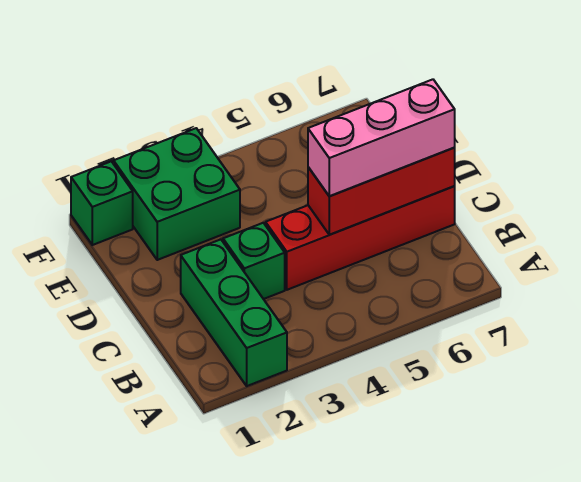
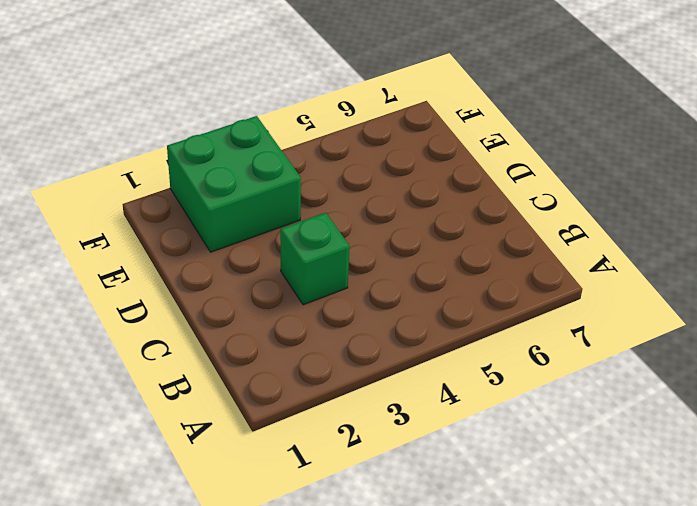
none -> green brick A2:C2 level 1
none -> red brick C4:C7 level 1

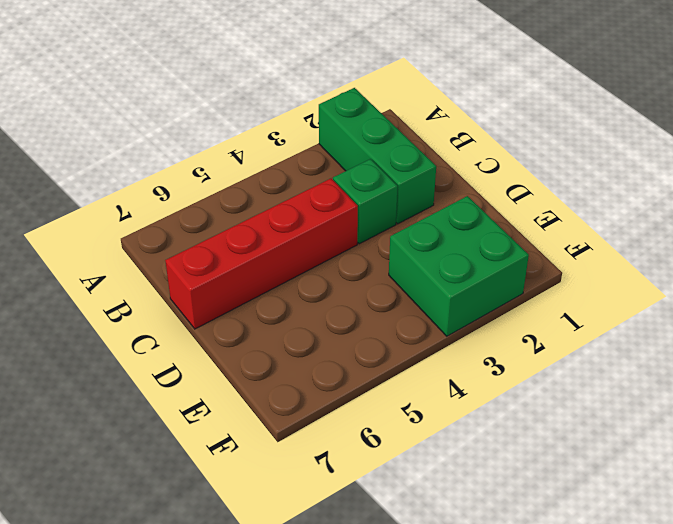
none -> green brick F1 level 1
none -> red brick C5:C7 level 2

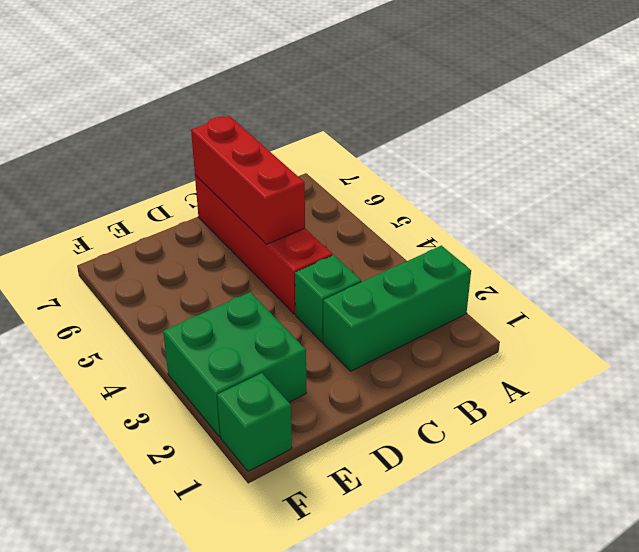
none -> pink brick C5:C7 level 3

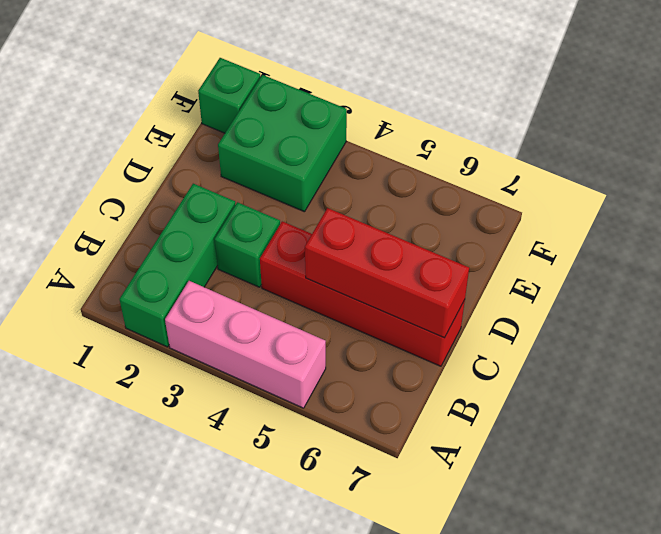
pink brick A3:A5 level 1 -> pink brick C5:C7 level 3

